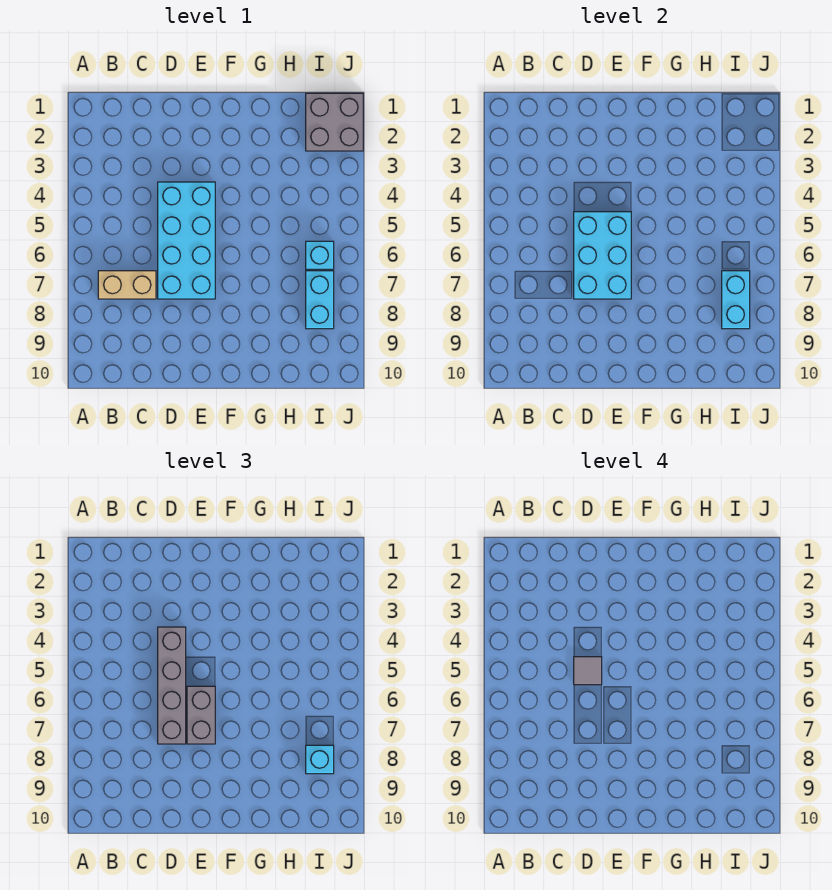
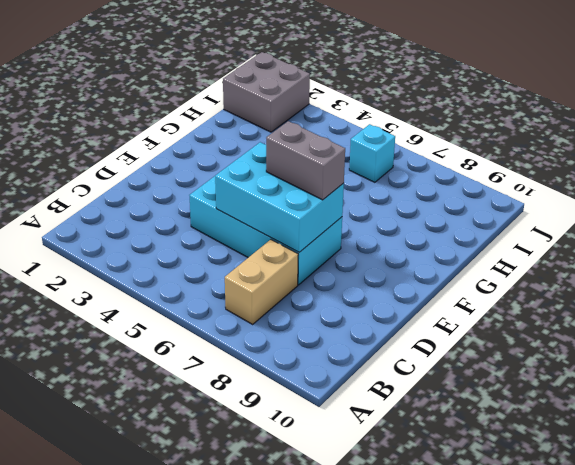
none -> cyan brick I7:I8 level 1
none -> cyan brick I7:I8 level 2

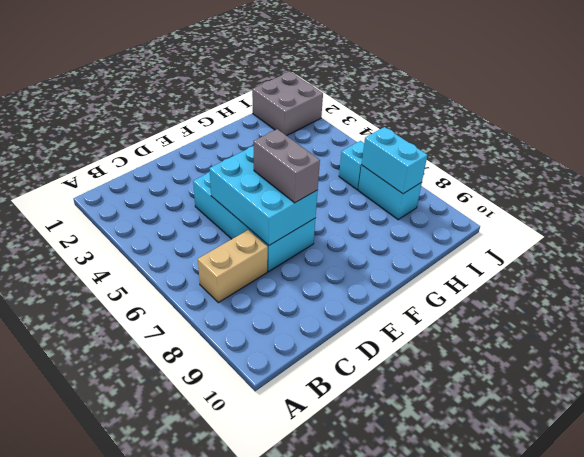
none -> grey brick D4:D7 level 3
none -> cyan brick I8 level 3

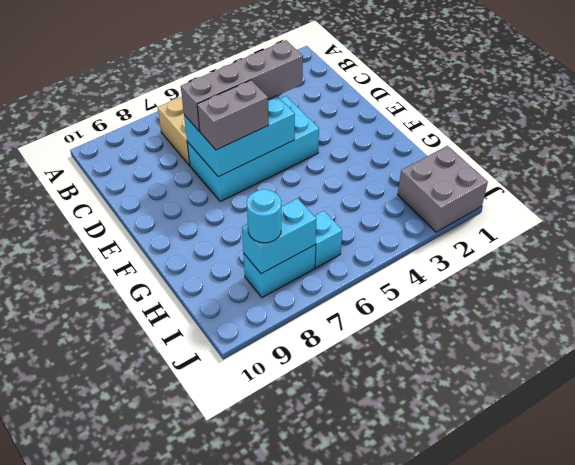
cyan round brick I8 level 3 -> cyan brick I8 level 3
none -> grey tile D5 level 4

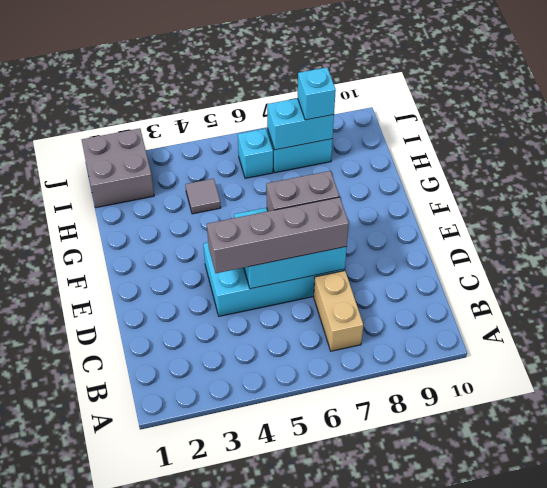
grey tile H4 level 1 -> grey tile D5 level 4

